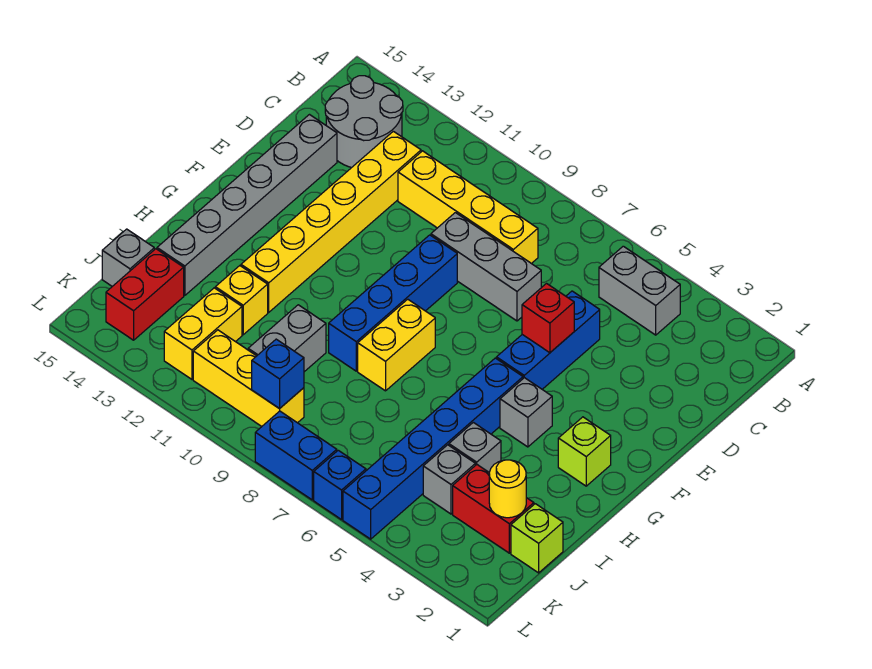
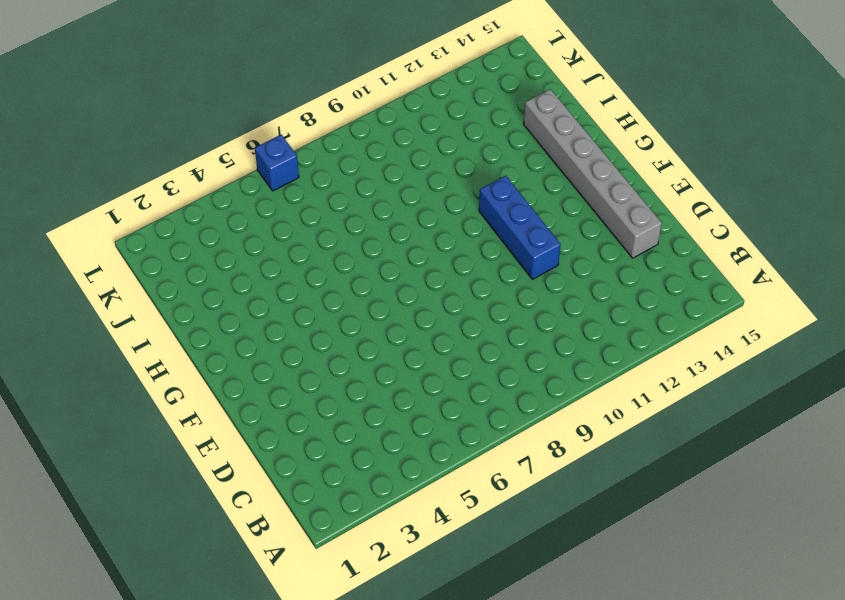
blue brick E11:G11 level 1 -> blue brick D5:F5 level 1
none -> grey brick B4:B5 level 1
none -> grey round brick B13:C14 level 1
none -> yellow brick C8:C11 level 1

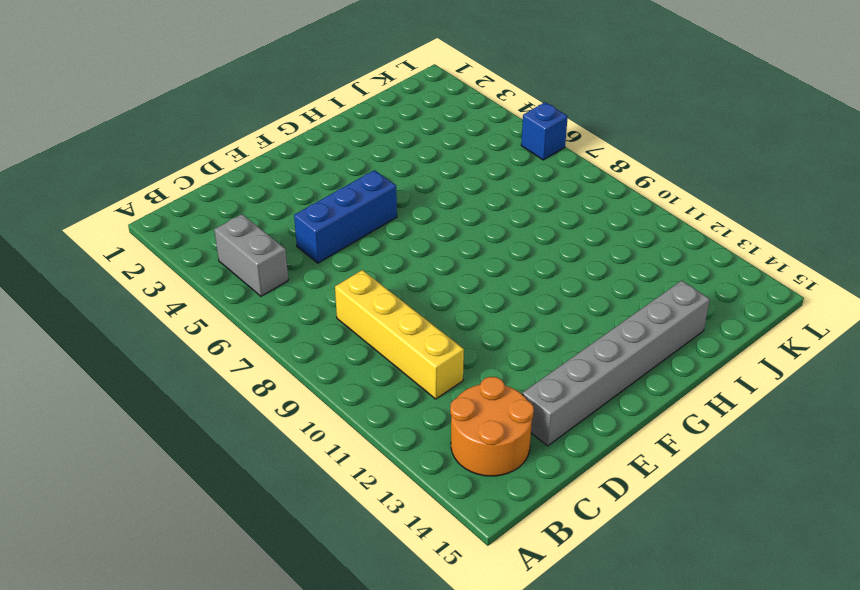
orange round brick B13:C14 level 1 -> grey round brick B13:C14 level 1
none -> yellow brick C12:H12 level 1
none -> grey brick D7:D9 level 1
none -> blue brick E9:H9 level 1

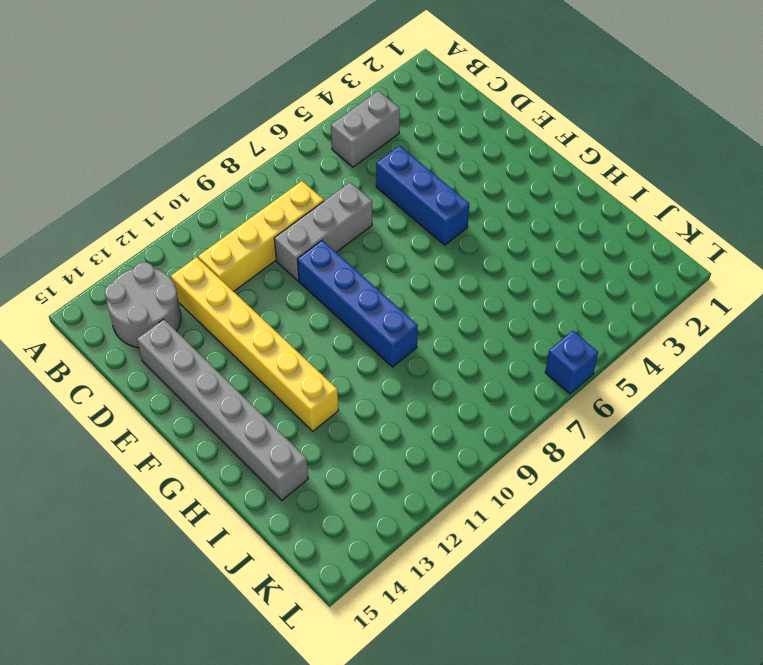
none -> lime brick G2 level 1
none -> grey brick G4 level 1
none -> blue brick G5:L5 level 1

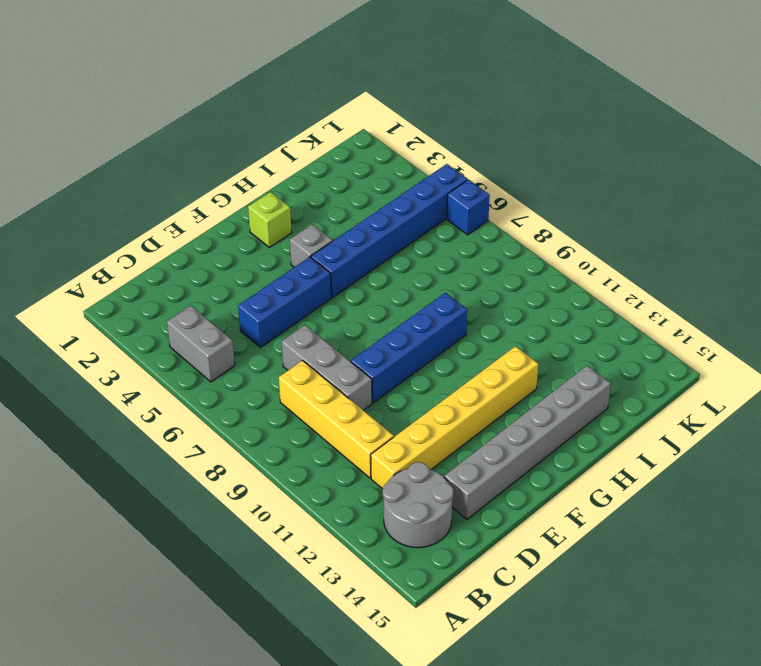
none -> yellow brick G8:H8 level 1
none -> grey brick I4 level 1
none -> grey brick I10:J10 level 1

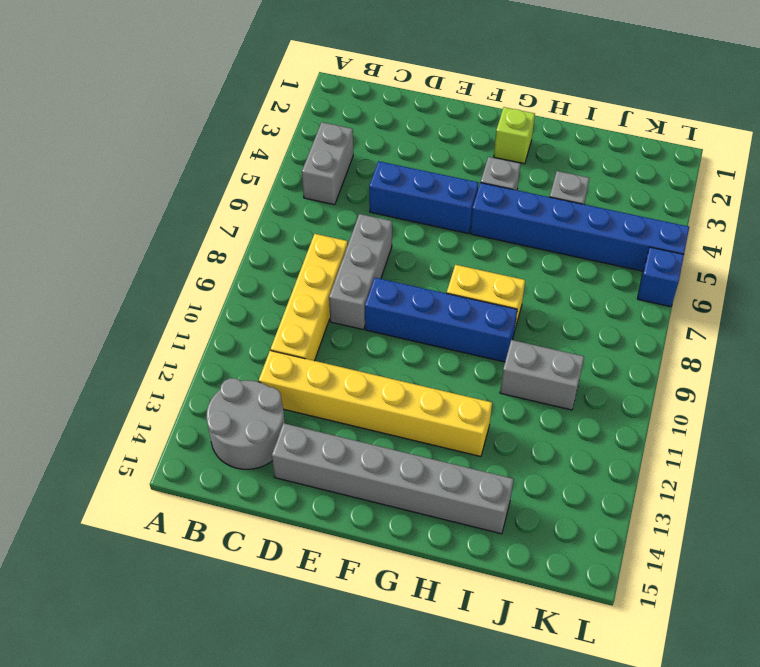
none -> yellow brick I12 level 1
none -> lime brick J1 level 1
none -> red brick J2:J3 level 1

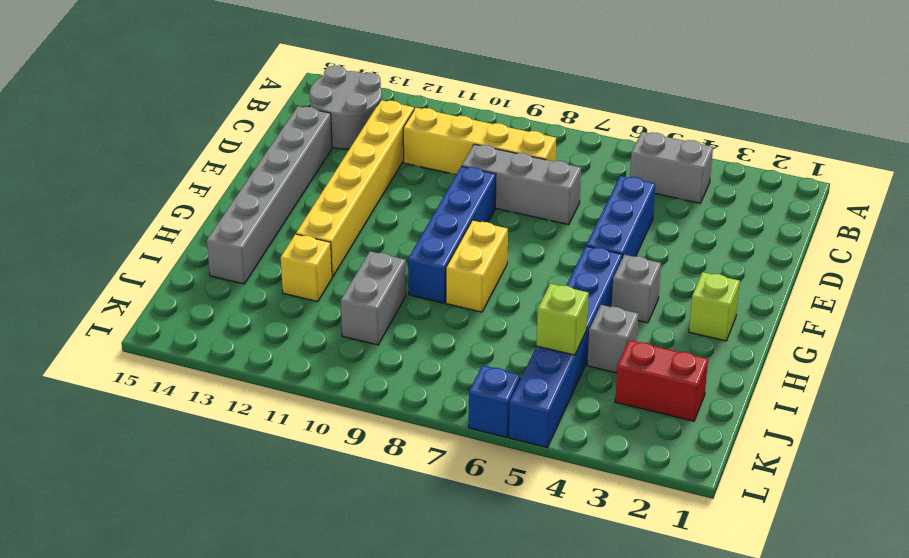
lime brick J5 level 2 -> lime brick J1 level 1
none -> grey brick J4 level 1
none -> yellow brick J12:K12 level 1
none -> red brick J14:K14 level 1

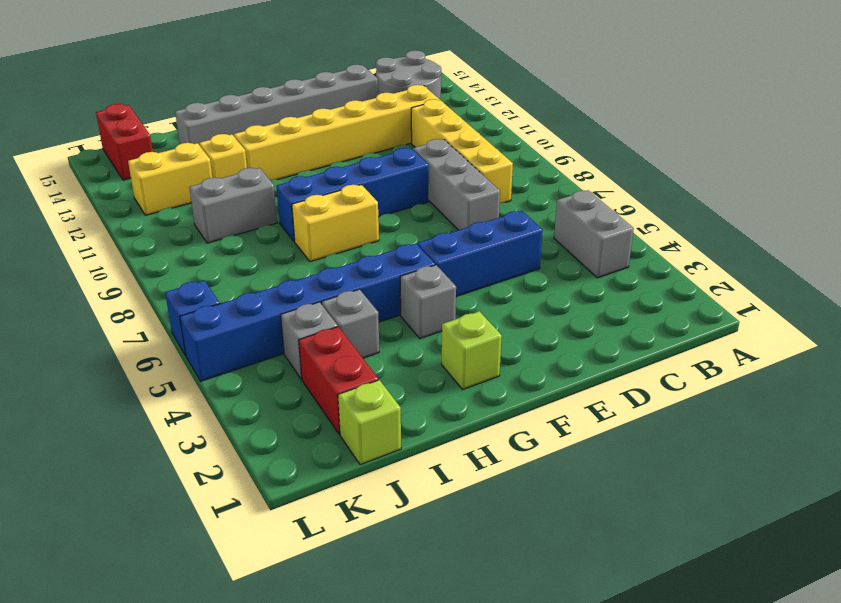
red brick K14:K15 level 1 -> red brick J14:K14 level 1
none -> grey brick J15 level 1
none -> yellow brick K9:K11 level 1
none -> blue brick L7:L8 level 1

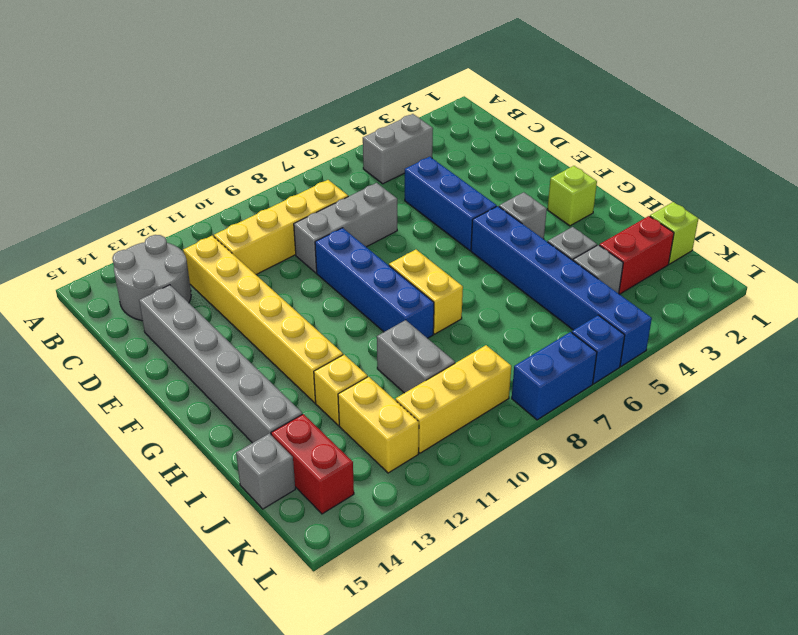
none -> red brick E5 level 2
none -> yellow round brick J2 level 2
none -> blue brick K9 level 2

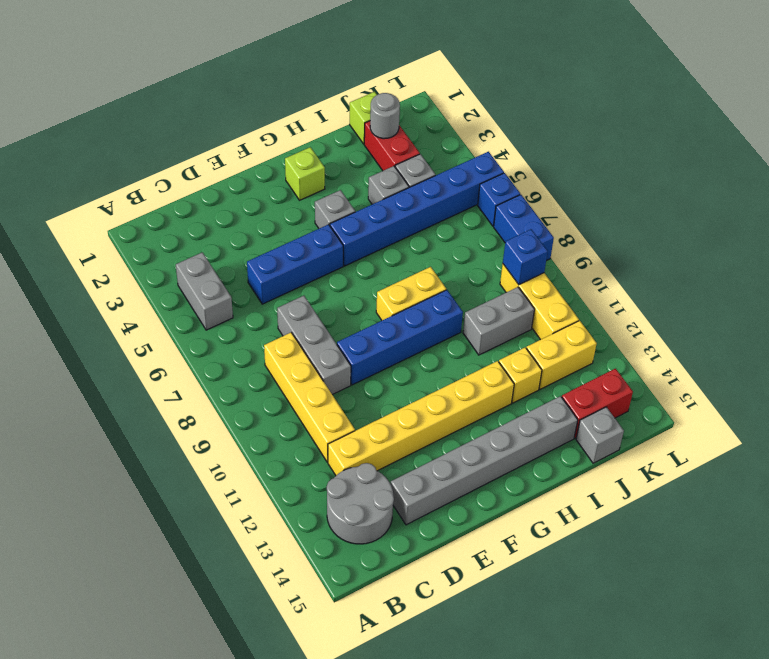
grey round brick J2 level 2 -> yellow round brick J2 level 2
none -> red brick E5 level 2

